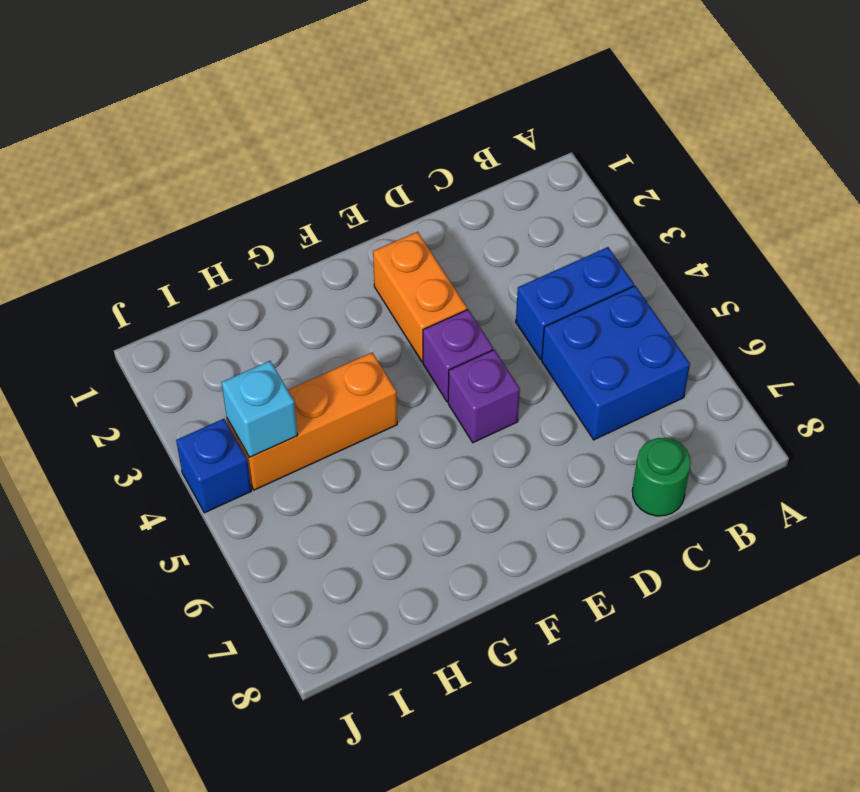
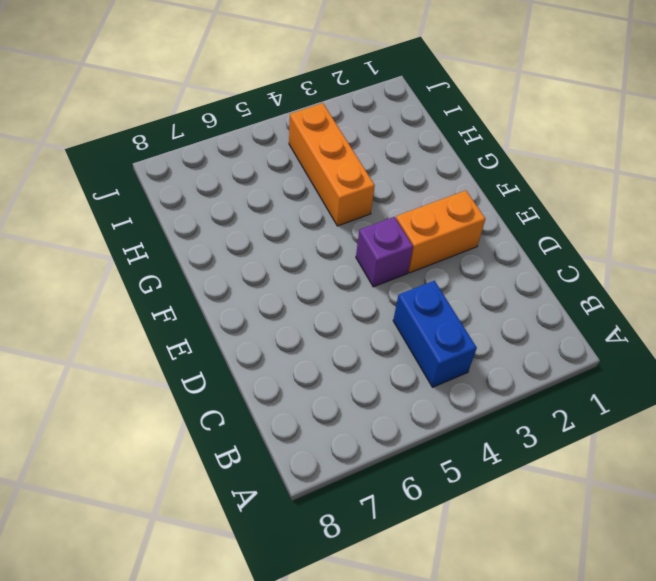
none -> blue brick B5:C6 level 1
none -> green round brick C8 level 1

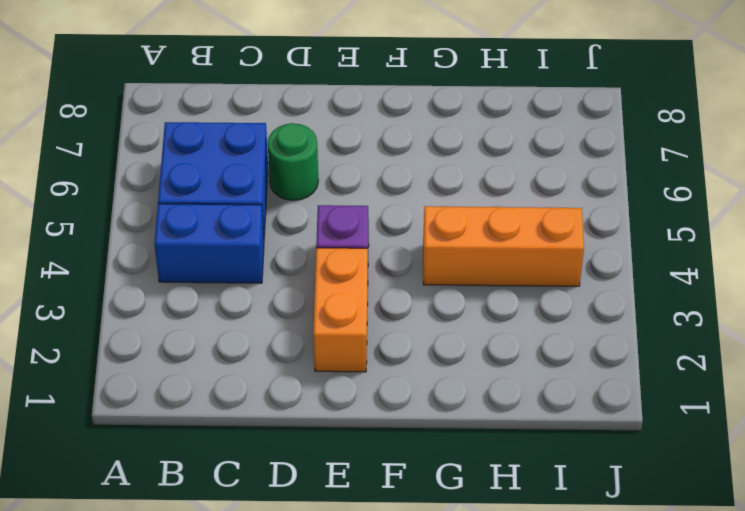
green round brick D6 level 1 -> green round brick C8 level 1
none -> purple brick E5 level 1
none -> blue brick J4 level 1

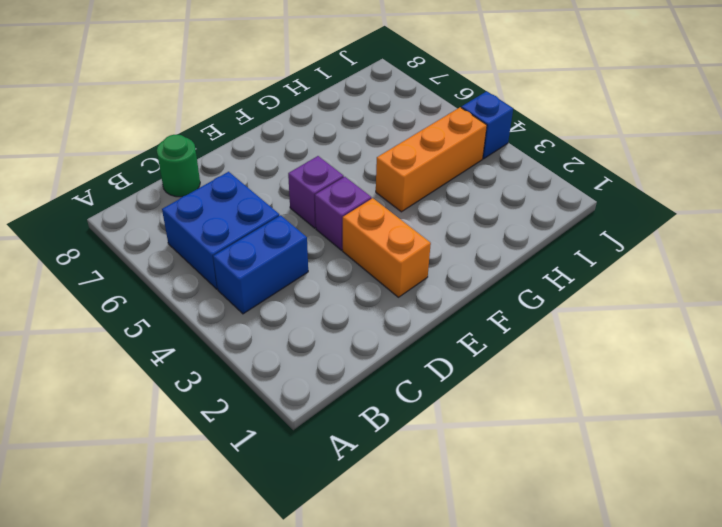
none -> cyan brick I4 level 2

